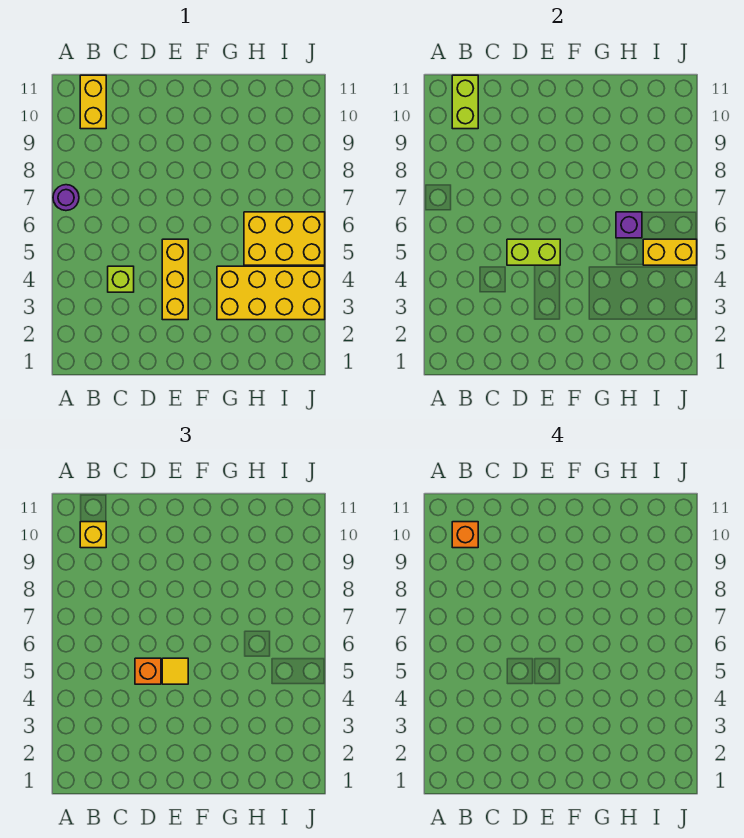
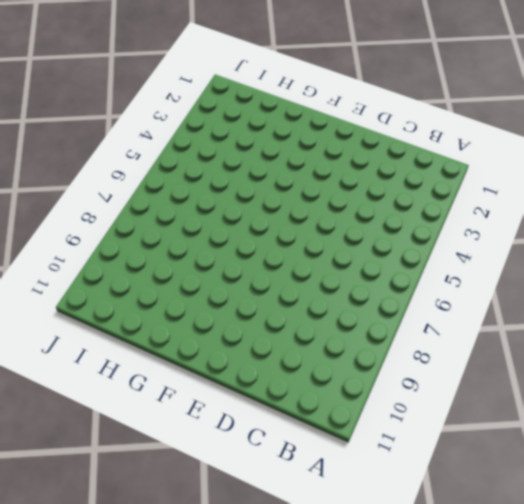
none -> purple round brick A7 level 1
none -> yellow brick B10:B11 level 1
none -> lime brick C4 level 1

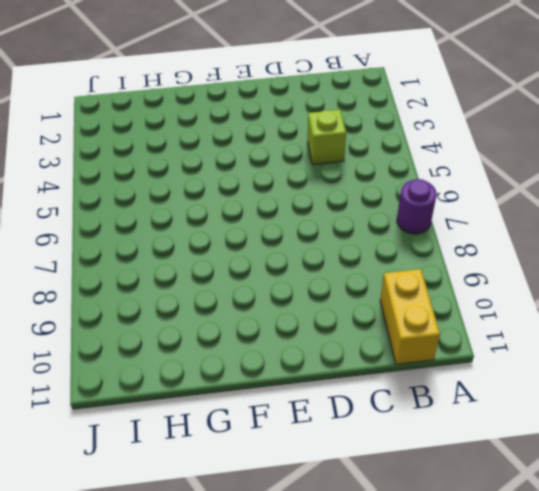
none -> yellow brick E3:E5 level 1
none -> yellow brick G3:J4 level 1
none -> yellow brick H5:J6 level 1

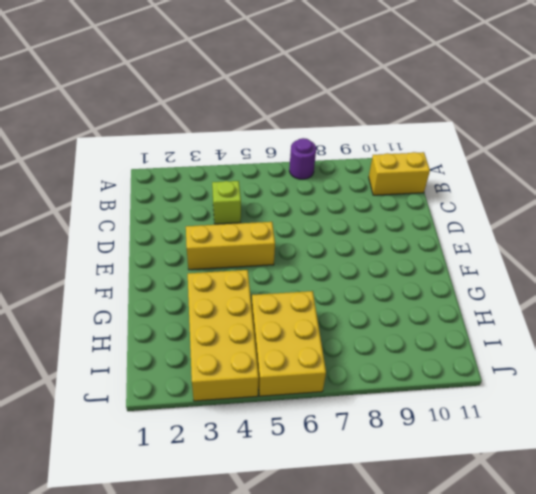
none -> lime brick B10:B11 level 2
none -> lime brick D5:E5 level 2
none -> purple brick H6 level 2

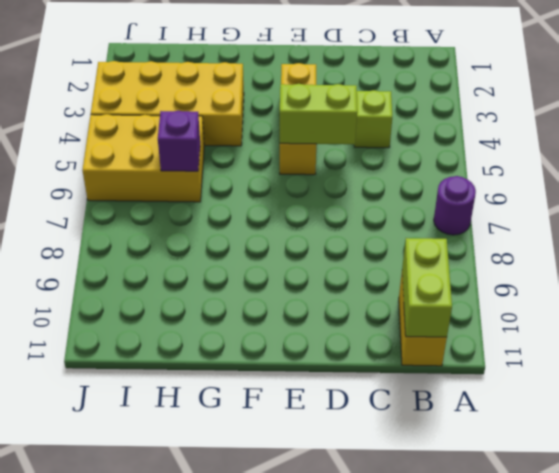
none -> yellow brick I5:J5 level 2
none -> yellow brick B10 level 3
none -> orange brick D5 level 3

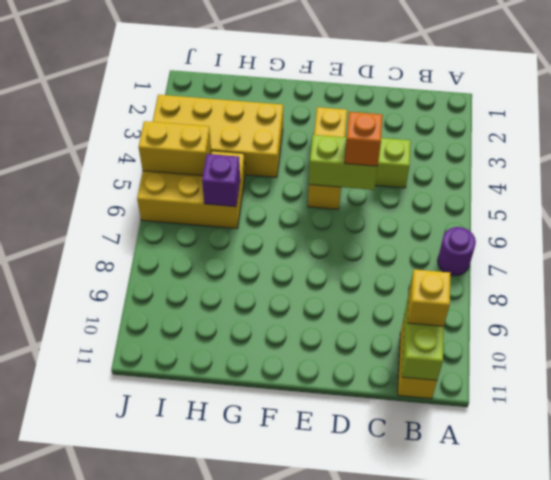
none -> yellow tile E5 level 3
none -> orange brick B10 level 4

